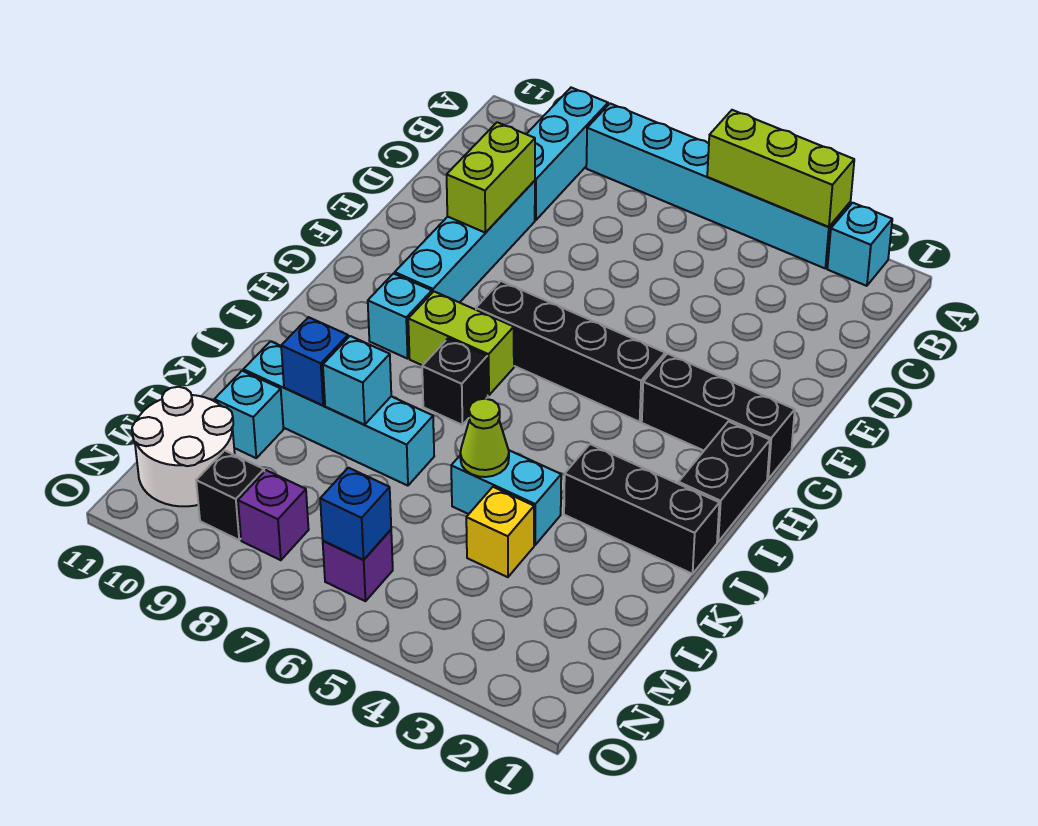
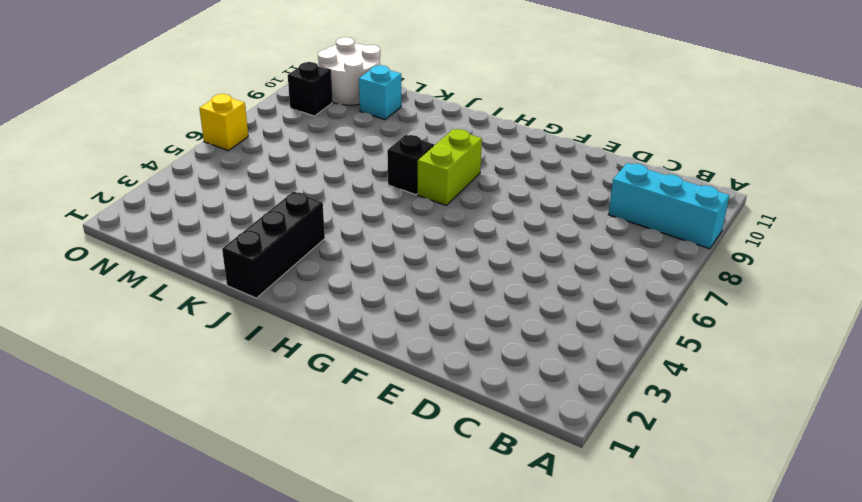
yellow brick O6 level 1 -> yellow brick L4 level 1
none -> cyan brick A2 level 1
none -> cyan brick A3:A8 level 1
none -> cyan brick D9:G9 level 1

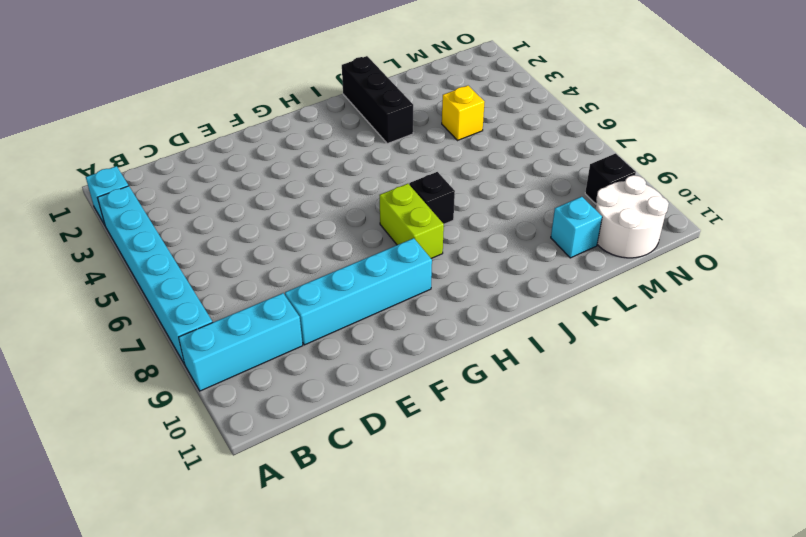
none -> black brick G1:G3 level 1
none -> black brick G4:G7 level 1
none -> black brick H1:I1 level 1

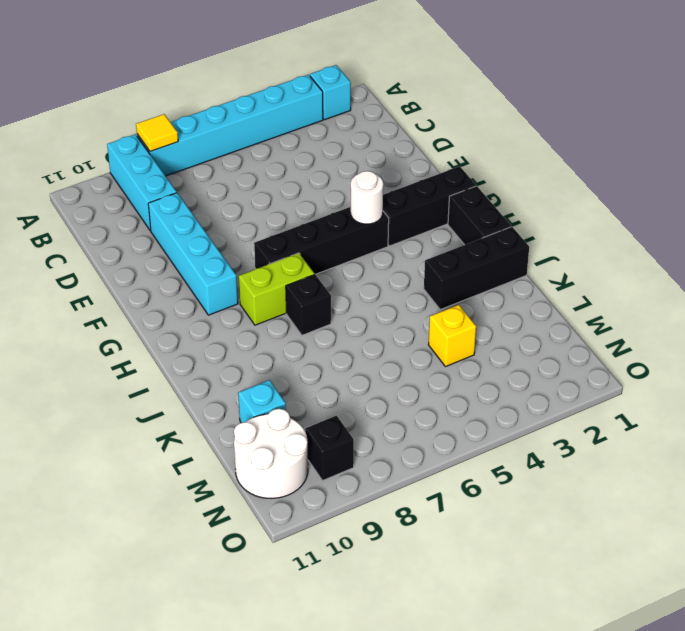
yellow tile A8 level 2 -> none
white round brick G4 level 2 -> none
none -> cyan brick H9 level 1
none -> cyan brick K4:K5 level 1
none -> cyan brick K7:K10 level 1

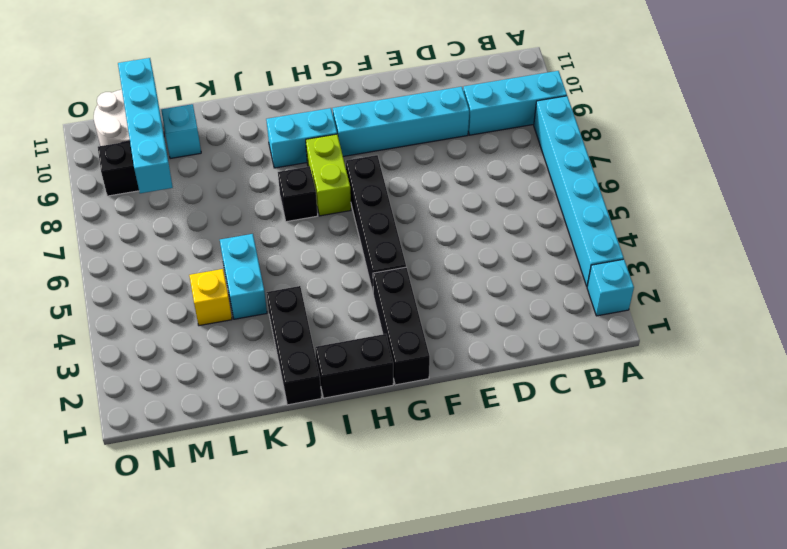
cyan brick H9:I9 level 1 -> cyan brick H9 level 1
cyan brick M8:M11 level 2 -> cyan brick K7:K10 level 1
none -> purple brick N6 level 1
none -> purple brick N8 level 1
none -> lime brick A3:A5 level 2

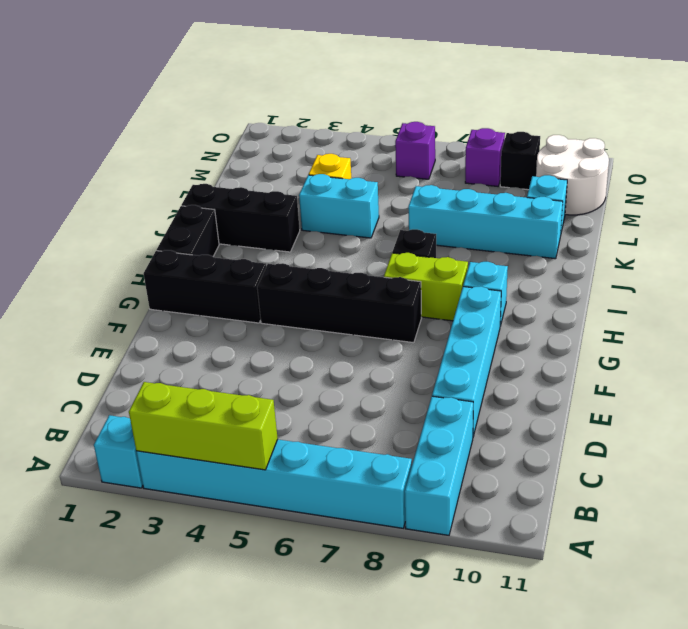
none -> lime brick D9:E9 level 2
none -> lime cone K5 level 2
none -> cyan brick K8 level 2

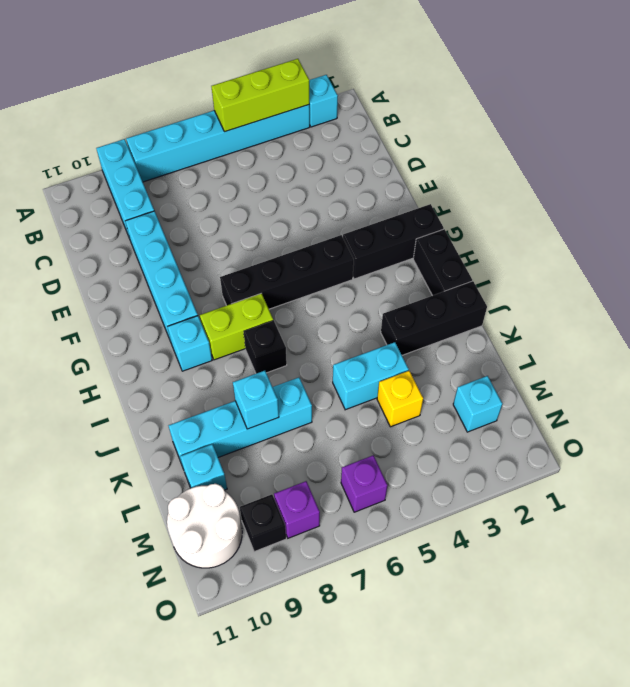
cyan brick M2 level 1 -> none
none -> lime brick D9:E9 level 2
none -> lime cone K5 level 2
none -> blue brick K9 level 2

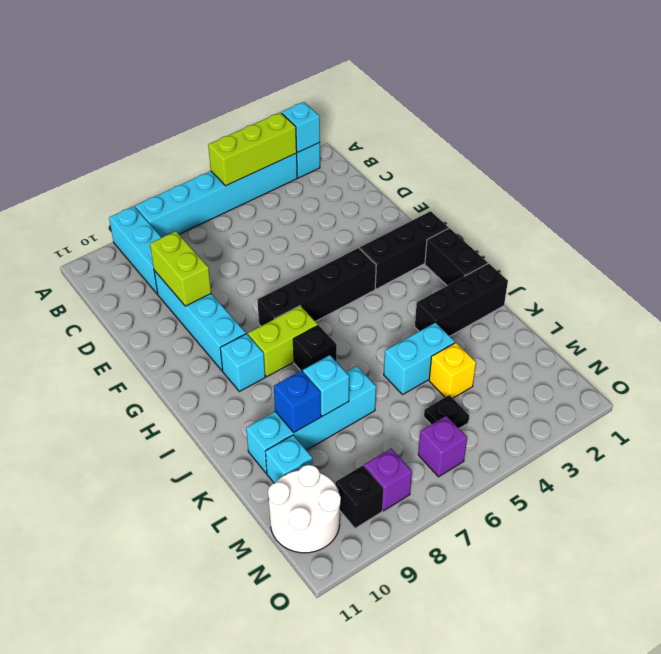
cyan brick A2 level 2 -> none
black plate M5 level 1 -> none
none -> lime cone K5 level 2
none -> blue brick N6 level 2

